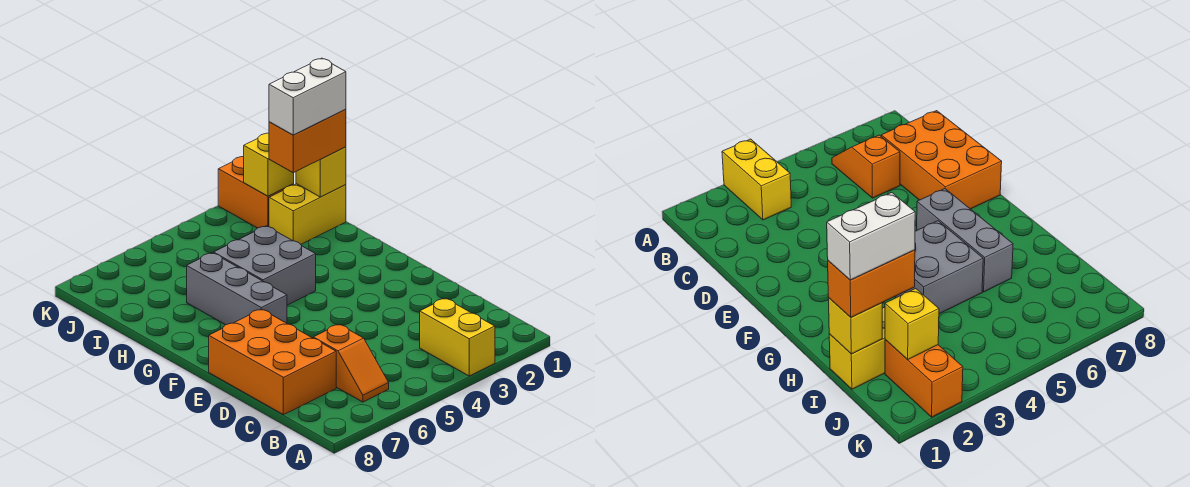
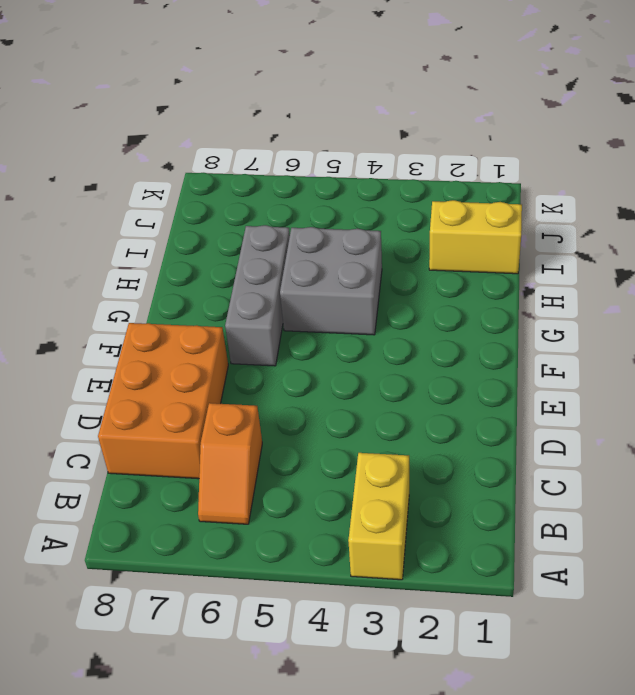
none -> orange brick J2:K2 level 1
none -> yellow brick I1 level 2

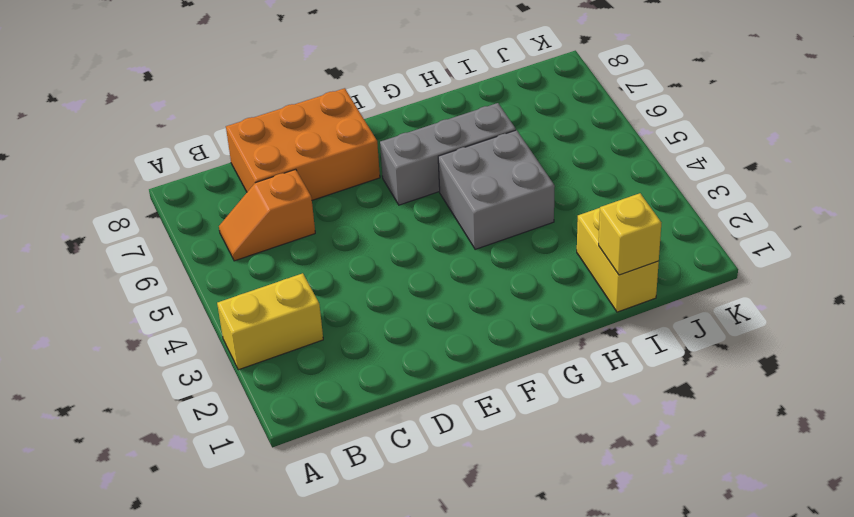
none -> orange brick J2:K2 level 1
none -> yellow brick J2 level 2

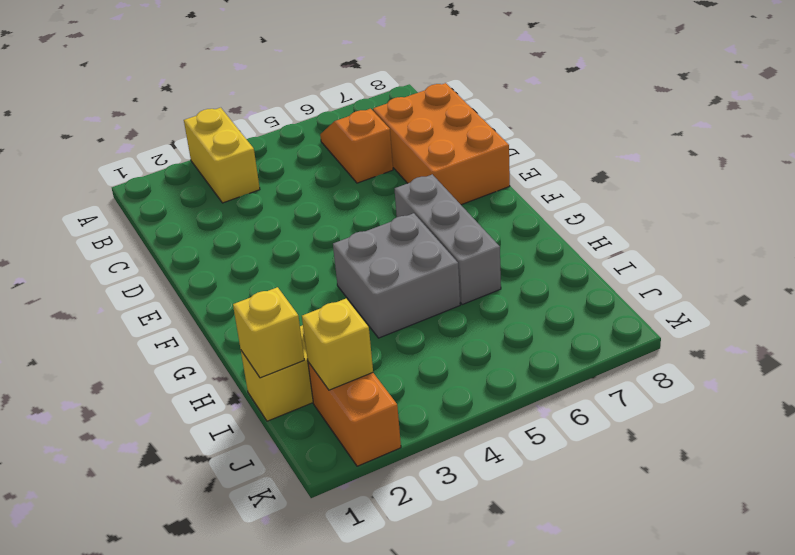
none -> orange brick I1:I2 level 3
none -> white brick I1:I2 level 4

